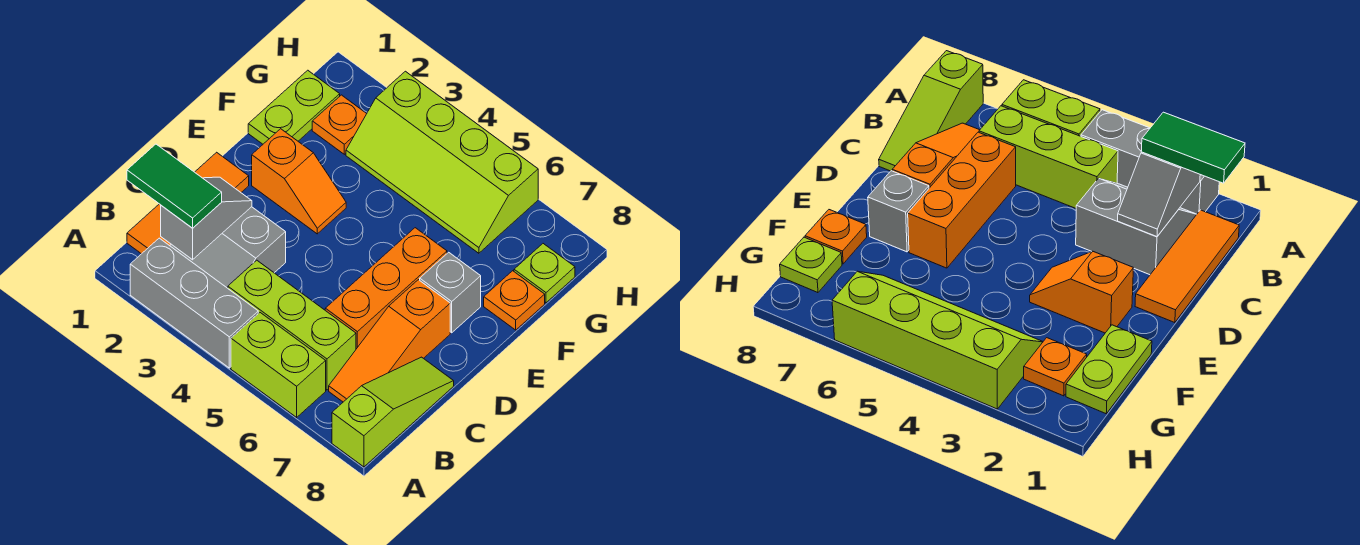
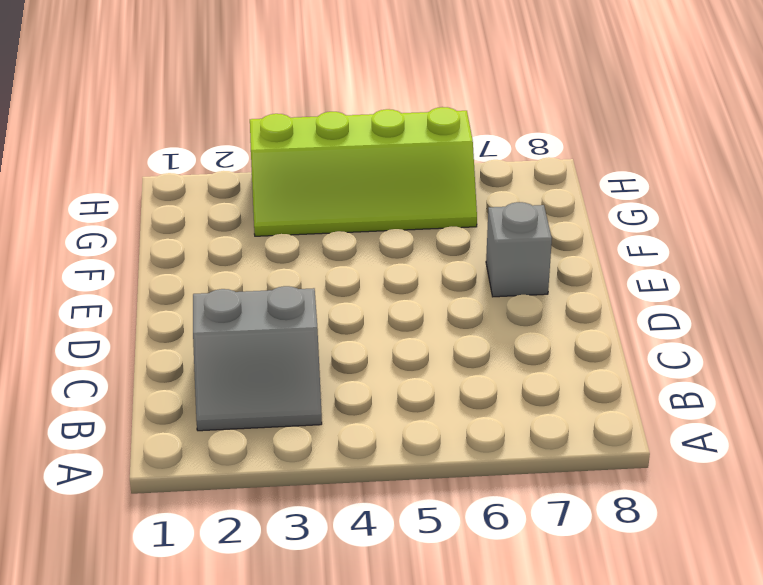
none -> grey brick A2:A4 level 1
none -> lime brick A5:A6 level 1
none -> lime slope A8:C8 level 1 top A

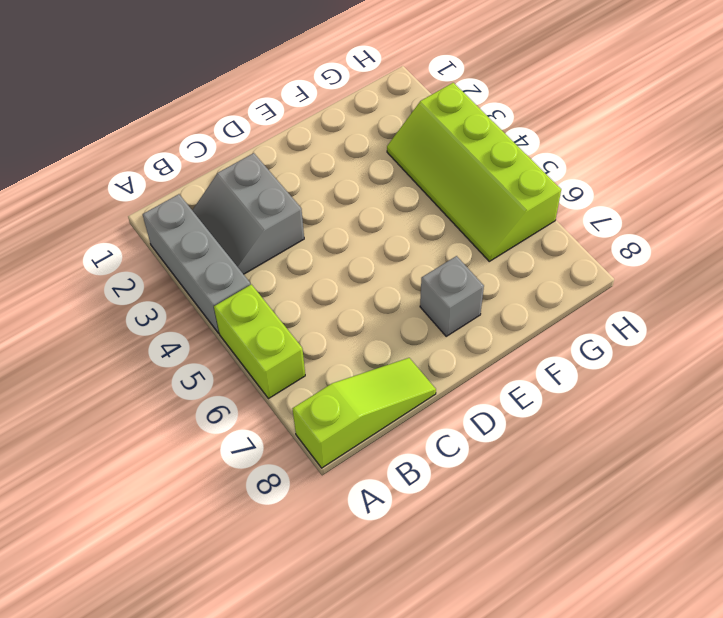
none -> orange tile B1:D1 level 1
none -> lime brick B4:B6 level 1
none -> orange slope B7:D7 level 1 top D

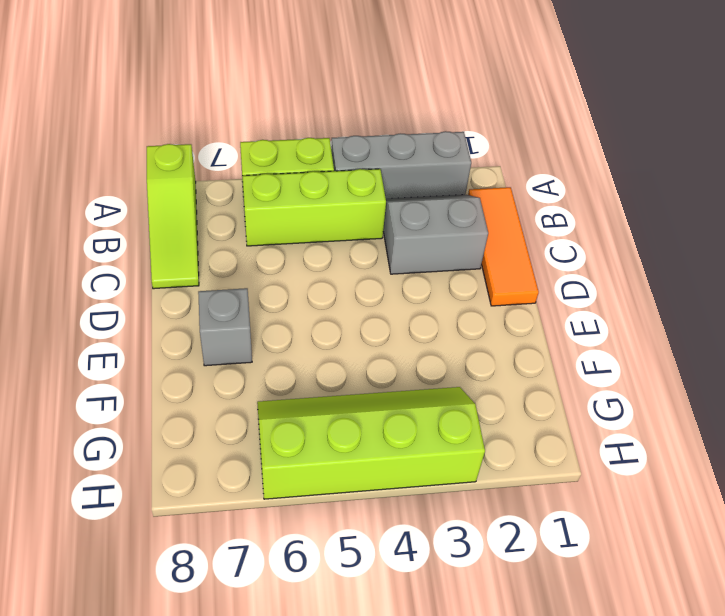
none -> orange slope B7:D7 level 1 top D
none -> orange brick C6:E6 level 1
none -> orange slope E2:E3 level 1 top 2

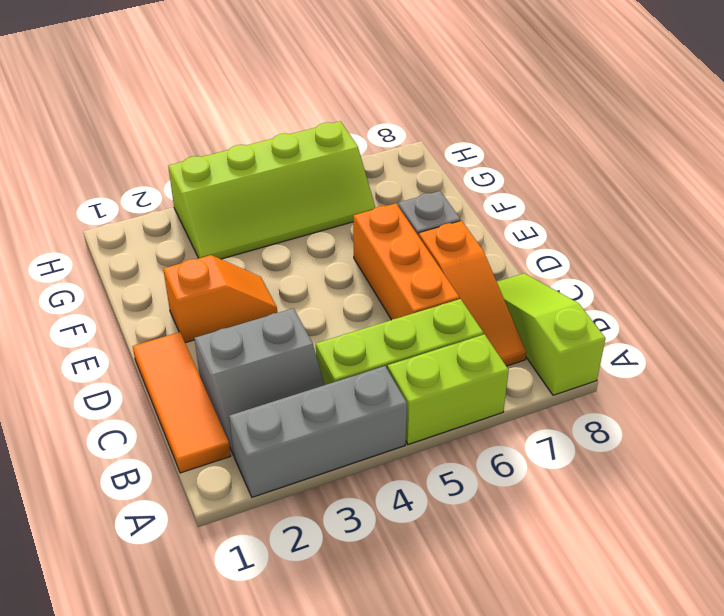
none -> lime plate F1:G1 level 1
none -> orange plate F8 level 1
none -> orange plate G2 level 1

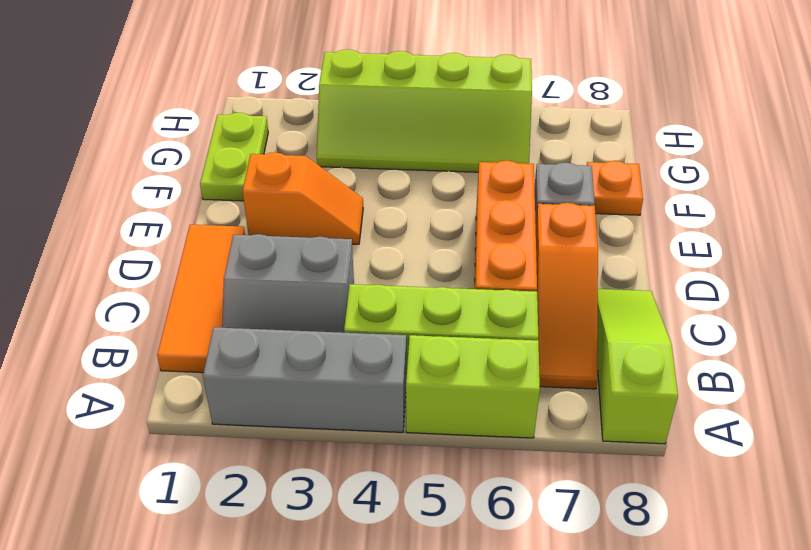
none -> orange plate G2 level 1
none -> lime plate G8 level 1
none -> grey slope B2:C2 level 2 top B

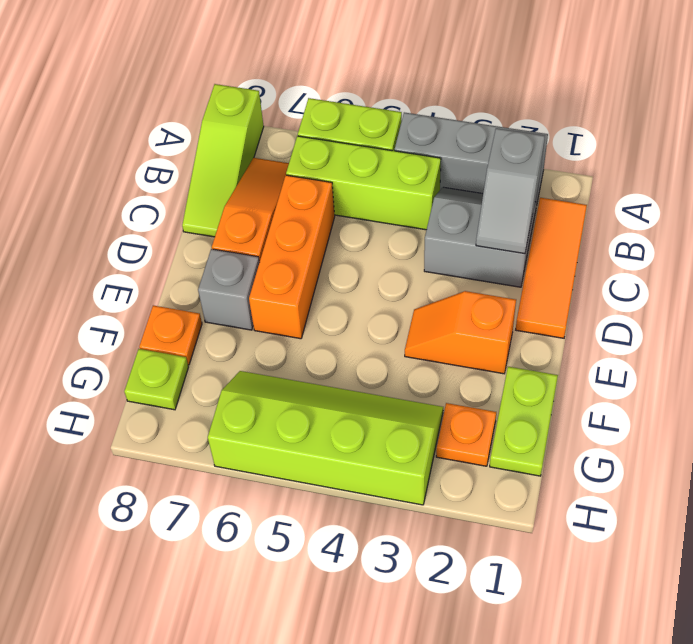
none -> green tile B1:B2 level 3

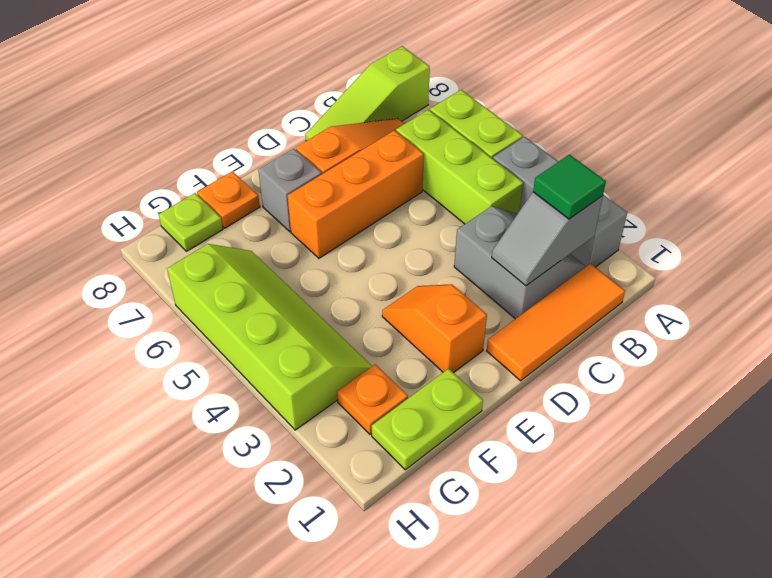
green tile B2 level 3 -> green tile B1:B2 level 3

